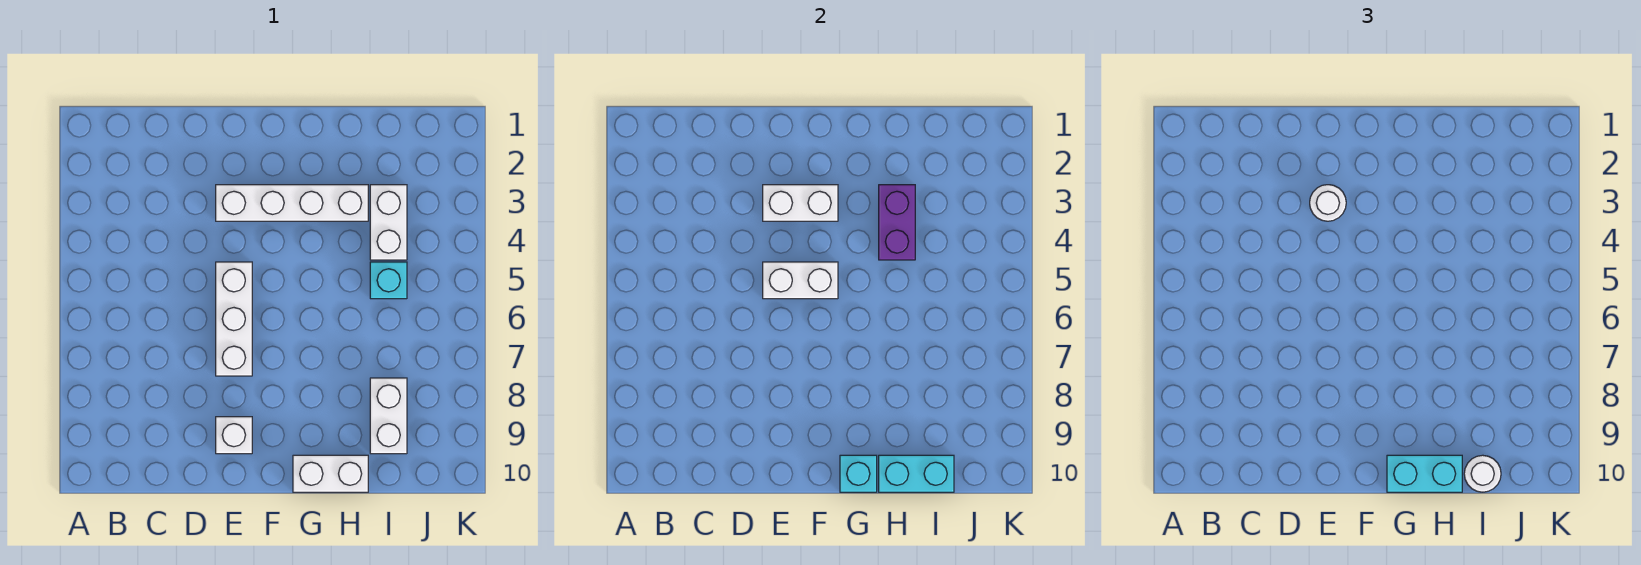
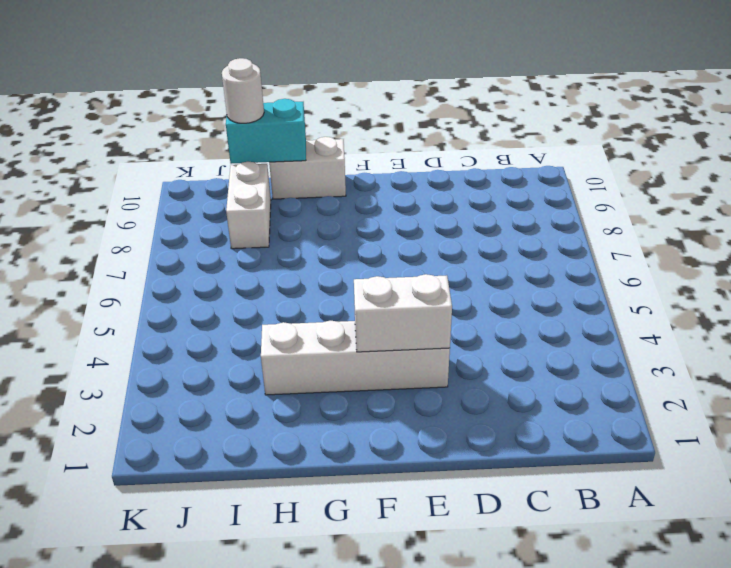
none -> white brick E5:E7 level 1
none -> white brick E9 level 1
none -> white brick I3:I4 level 1

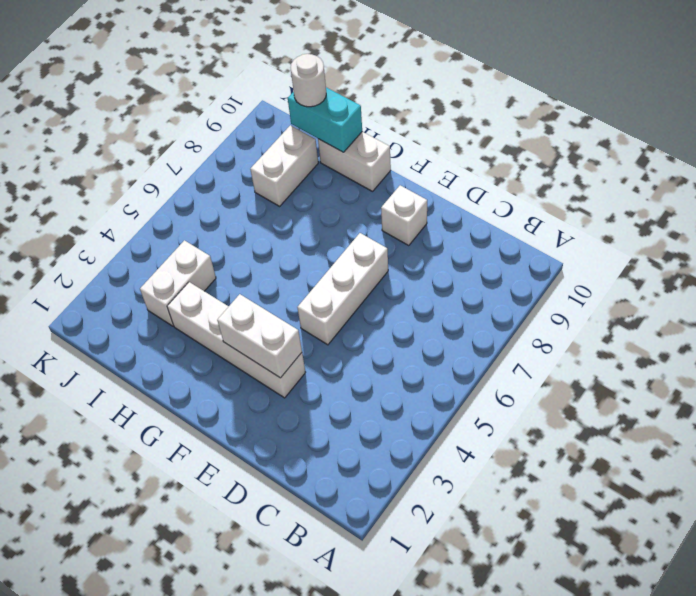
none -> cyan brick I5 level 1
none -> white brick E5:F5 level 2
none -> cyan brick G10 level 2

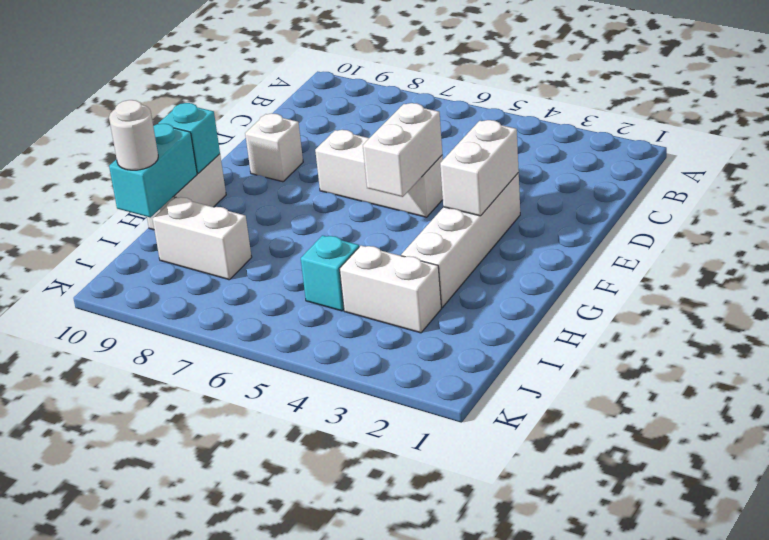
none -> purple brick H3:H4 level 2
none -> white round brick E3 level 3
none -> cyan brick G10:H10 level 3

